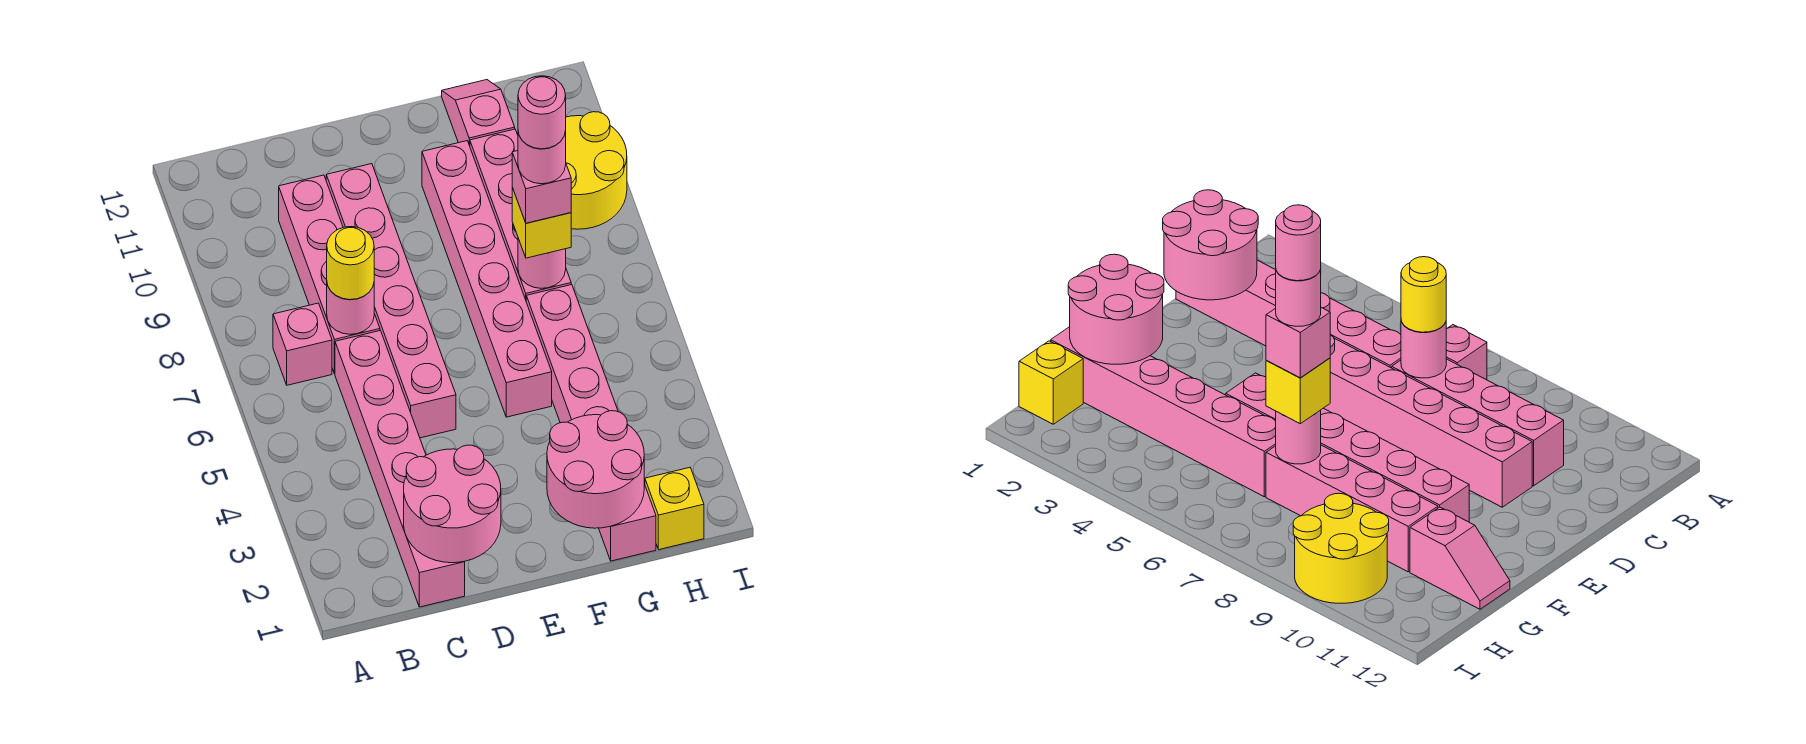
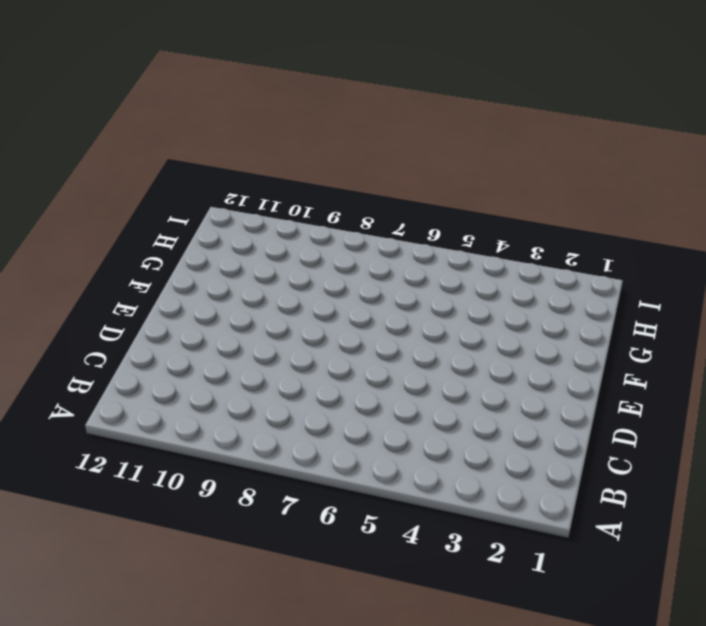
none -> pink brick B7 level 1
none -> pink brick C1:C6 level 1
none -> pink brick C7:C10 level 1

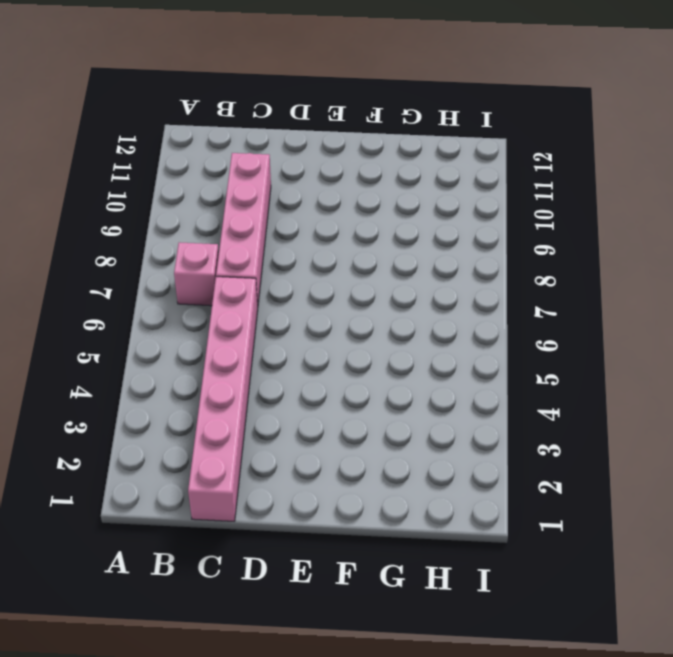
none -> pink brick D5:D10 level 1
none -> pink brick F5:F10 level 1
none -> pink brick G1:G6 level 1

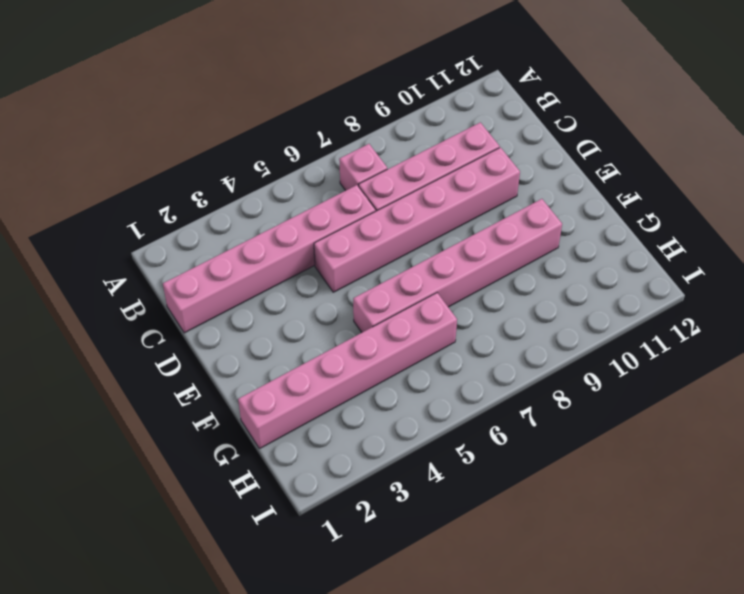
none -> pink brick G7:G10 level 1
none -> pink slope G11:G12 level 1 top 11
none -> yellow brick H1 level 1

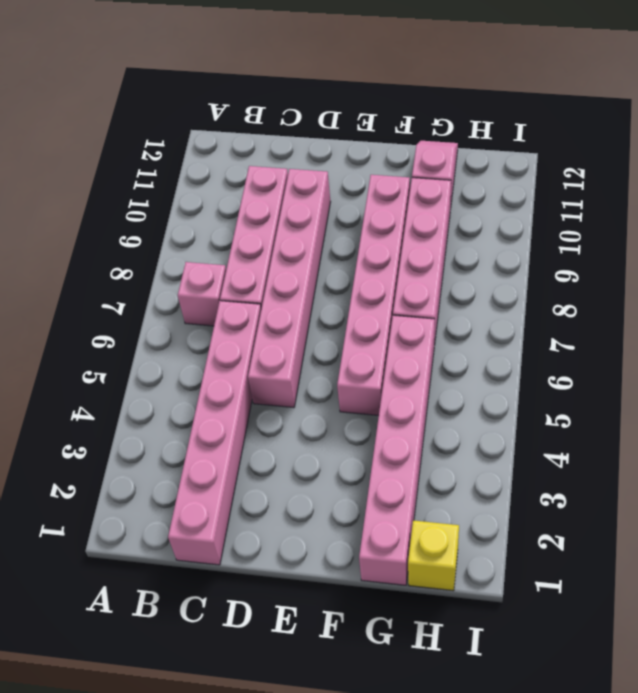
none -> yellow round brick H9:I10 level 1
none -> pink round brick C1:D2 level 2
none -> pink round brick C7 level 2

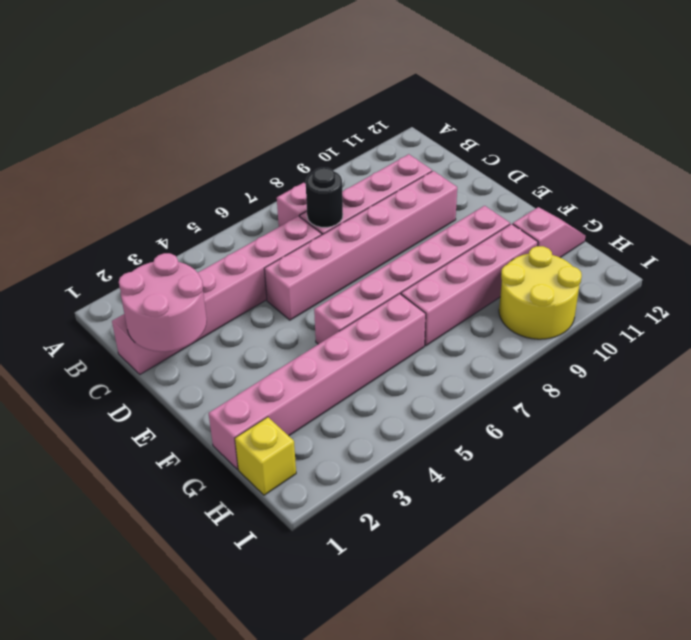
black round brick C7 level 2 -> pink round brick C7 level 2
none -> pink round brick F1:G2 level 2
none -> pink round brick G7 level 2
none -> yellow round brick C7 level 3

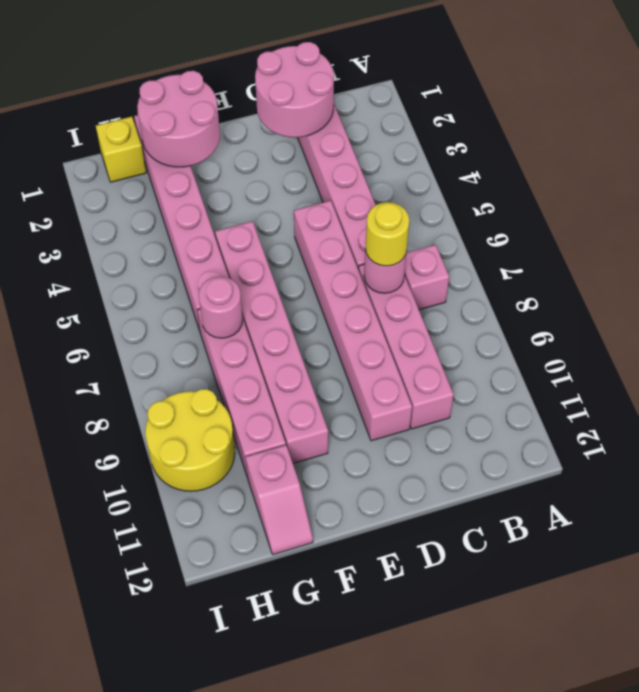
none -> yellow brick G7 level 3
none -> pink brick G7 level 4
none -> pink round brick G7 level 5

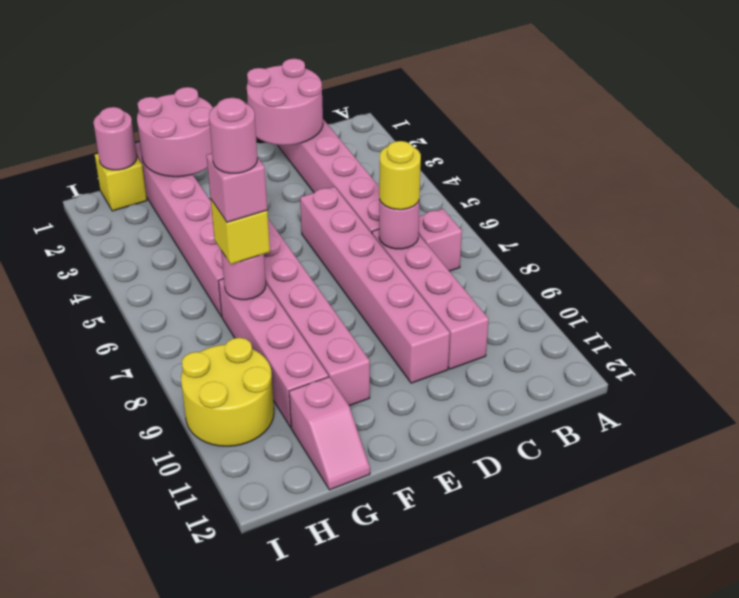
pink round brick H1 level 2 -> pink round brick G7 level 6

